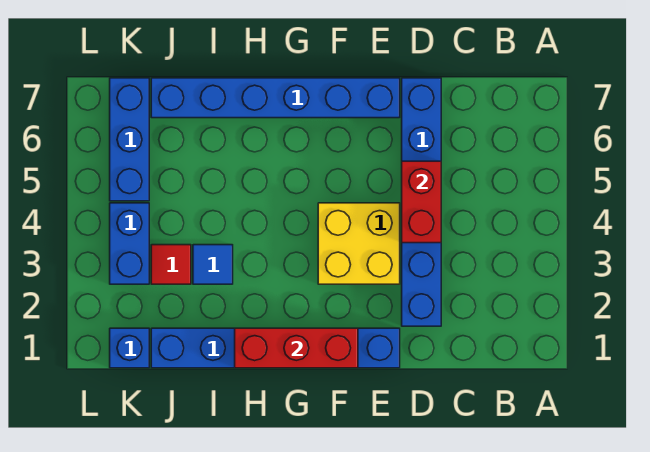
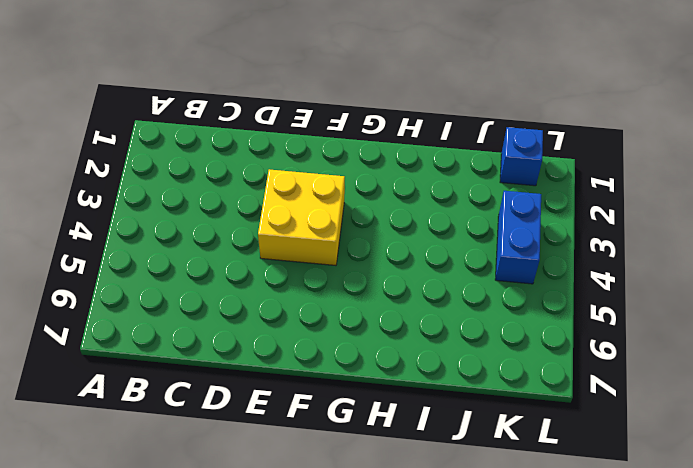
none -> blue brick D2:D7 level 1
none -> blue brick E1:J1 level 1

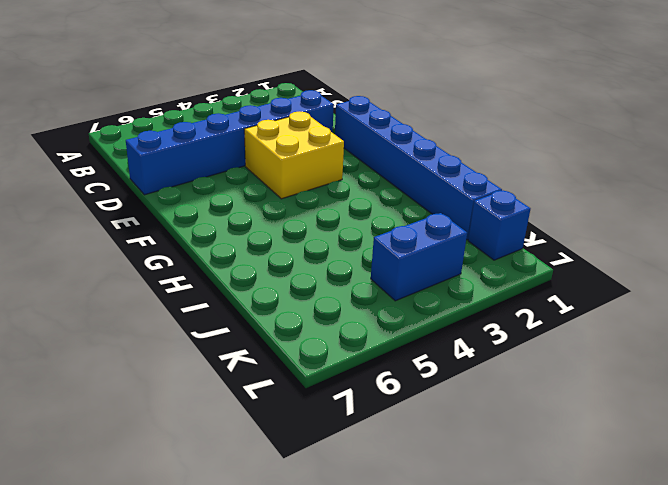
none -> blue brick E7:J7 level 1
none -> blue tile I3 level 1

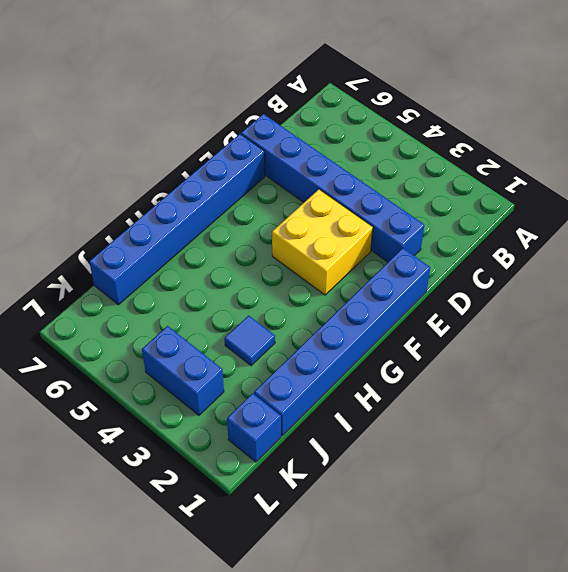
none -> red tile J3 level 1
none -> blue brick K5:K7 level 1

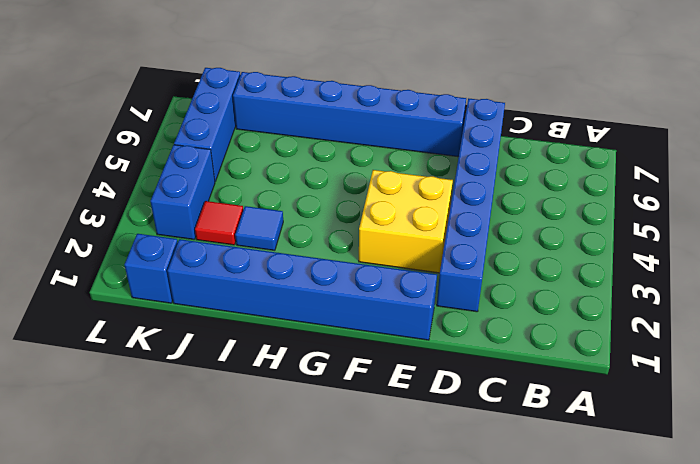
none -> red brick D4:D5 level 2
none -> red brick F1:H1 level 2

